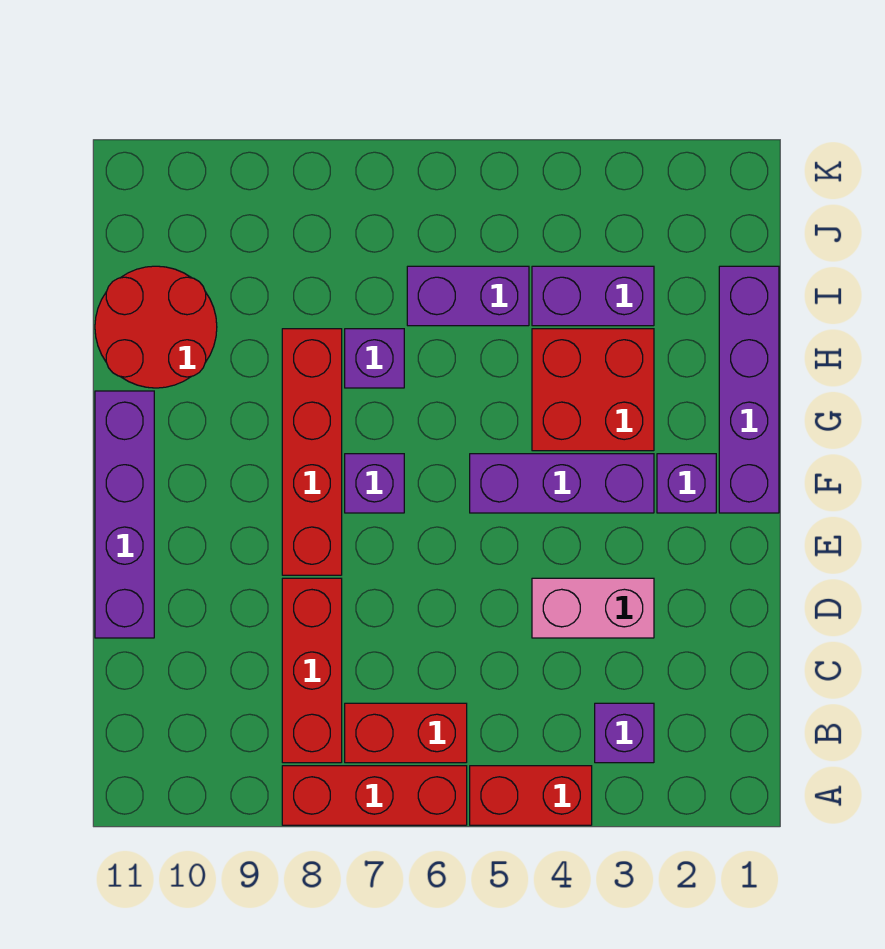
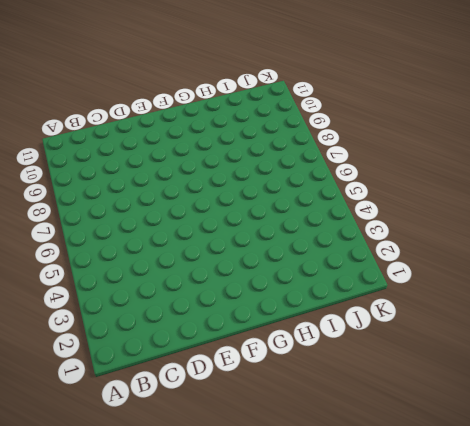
none -> red brick A4:A5 level 1
none -> red brick A6:A8 level 1
none -> purple brick B3 level 1

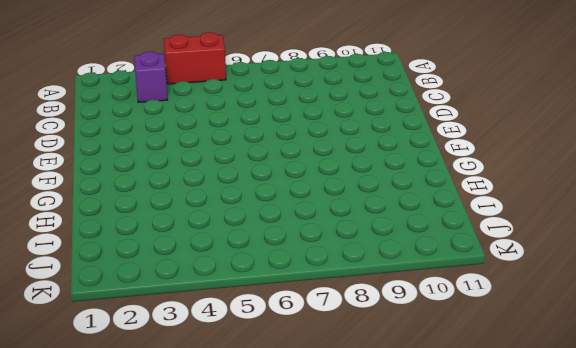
none -> red brick A6:A8 level 1
none -> red brick B6:B7 level 1
none -> red brick B8:D8 level 1

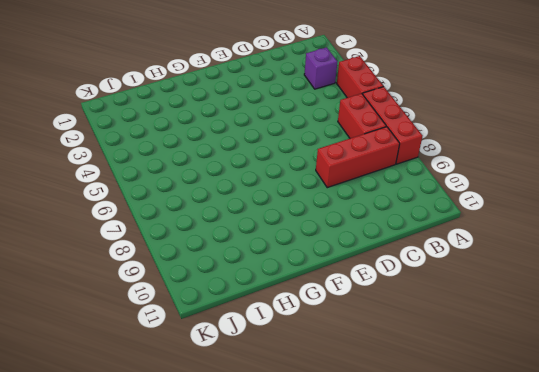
none -> pink brick D3:D4 level 1
none -> purple brick D11:G11 level 1
none -> red brick E8:H8 level 1

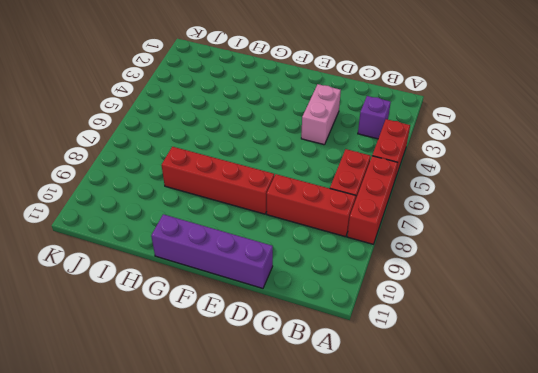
none -> purple brick F1:I1 level 1
none -> purple brick F2 level 1
none -> purple brick F3:F5 level 1

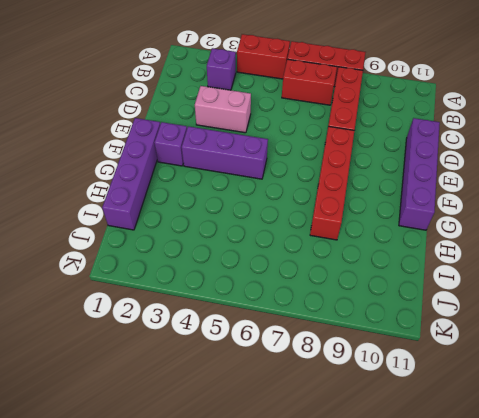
none -> purple brick F7 level 1
none -> red brick G3:H4 level 1
none -> purple brick H7 level 1

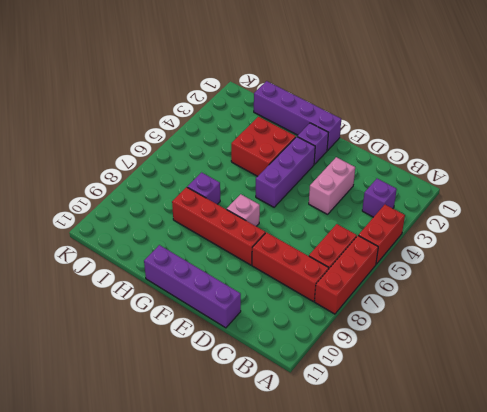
pink brick F7 level 1 -> purple brick F7 level 1
none -> red round brick H10:I11 level 1
none -> purple brick I3:I4 level 1
none -> purple brick I5:I6 level 1

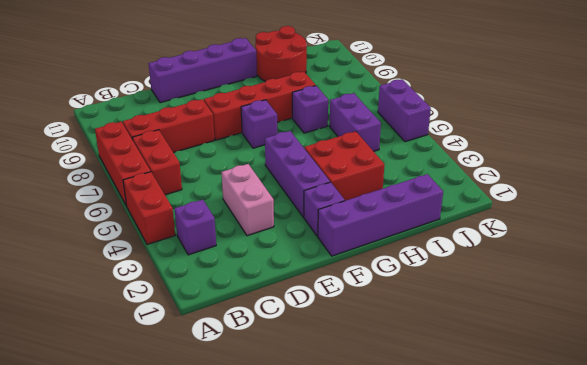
purple brick K5:K6 level 1 -> purple brick I3:I4 level 1

